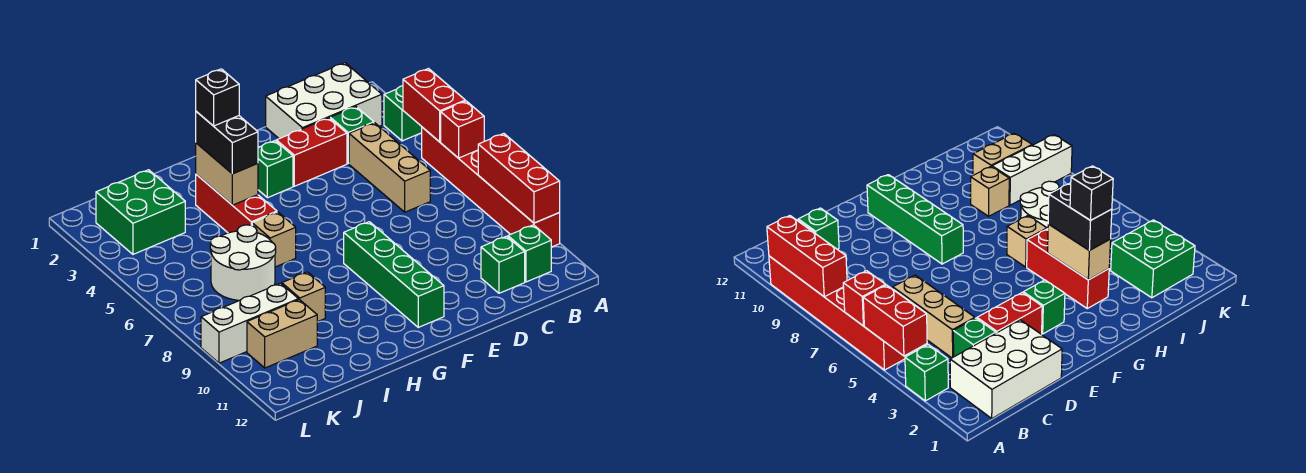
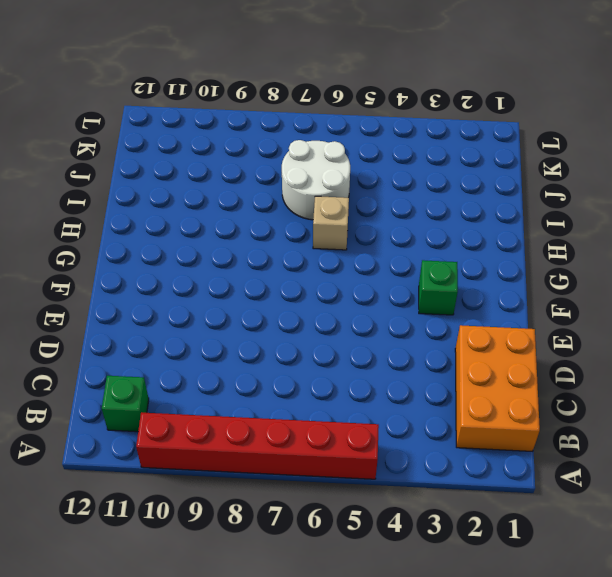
orange brick B1:D2 level 1 -> white brick B1:D2 level 1
none -> green brick A3 level 1
none -> green brick C3 level 1
none -> tan brick C4:C6 level 1

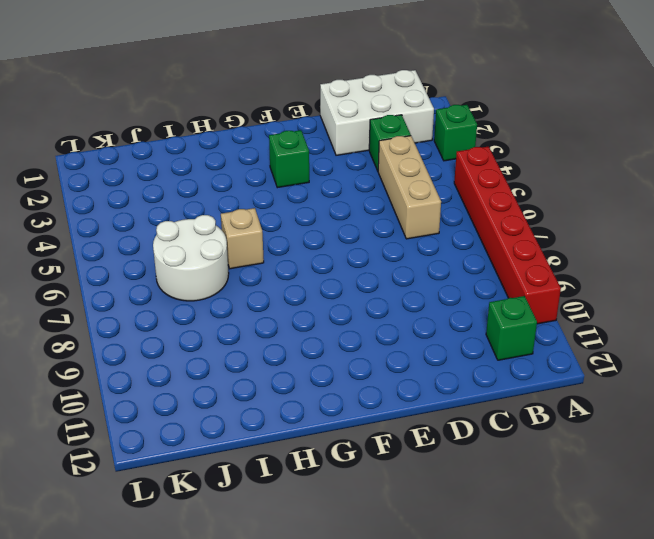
none -> green brick C11 level 1
none -> red brick D3:E3 level 1
none -> green brick F8:F11 level 1

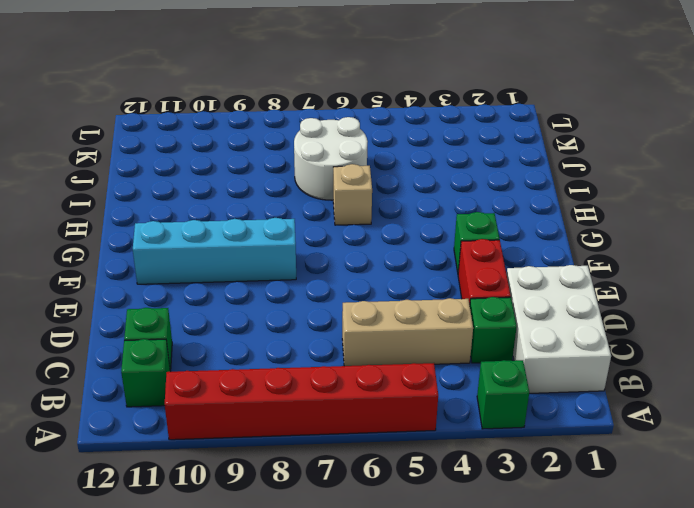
cyan brick F8:F11 level 1 -> green brick F8:F11 level 1
none -> red brick H3:H5 level 1
none -> tan brick I9 level 1
none -> green brick J2:K3 level 1

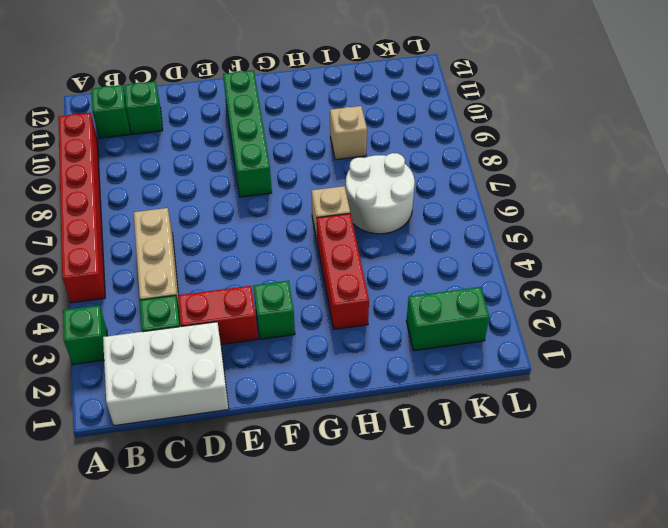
green brick J2:K2 level 1 -> green brick J2:K3 level 1
none -> white brick J9:L9 level 1
none -> tan brick J10:K10 level 1
none -> red brick A4:A5 level 2

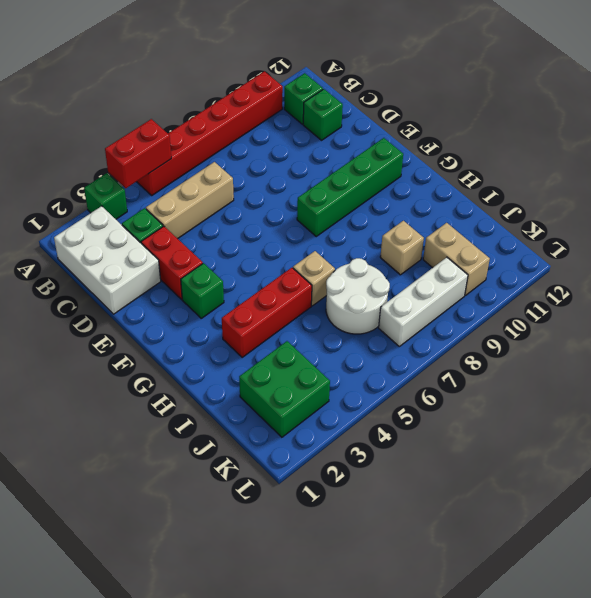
white brick K7:K9 level 1 -> white brick J9:L9 level 1
none -> red brick A6 level 2
none -> red brick A8:A10 level 2
none -> tan brick H3:H4 level 2

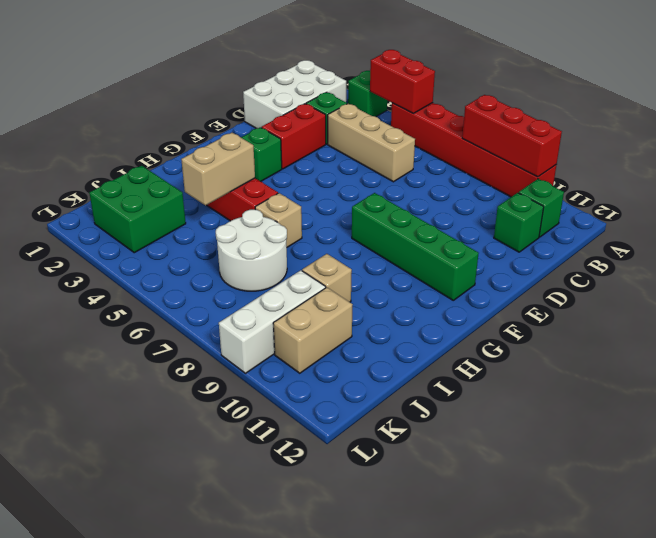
tan brick H4:I4 level 2 -> tan brick H3:H4 level 2
none -> red brick A6 level 2
none -> black brick H3:H4 level 3
none -> black brick H3 level 4

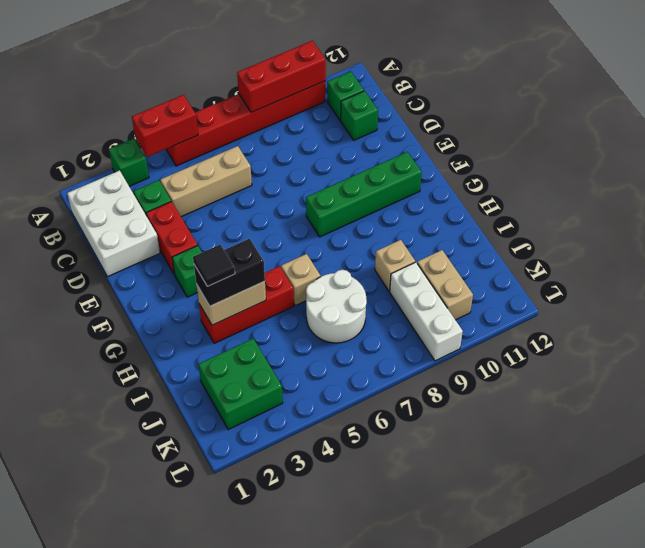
black tile H3 level 4 -> black brick H3 level 4
none -> red brick A6 level 2

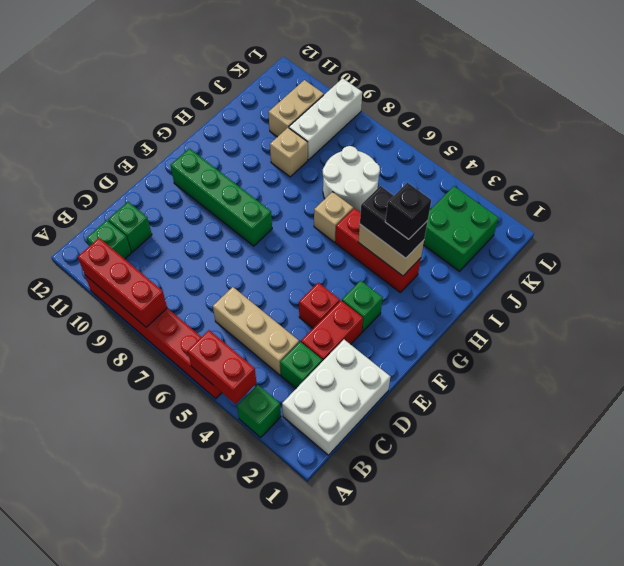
red brick E4 level 1 -> red brick A6 level 2

